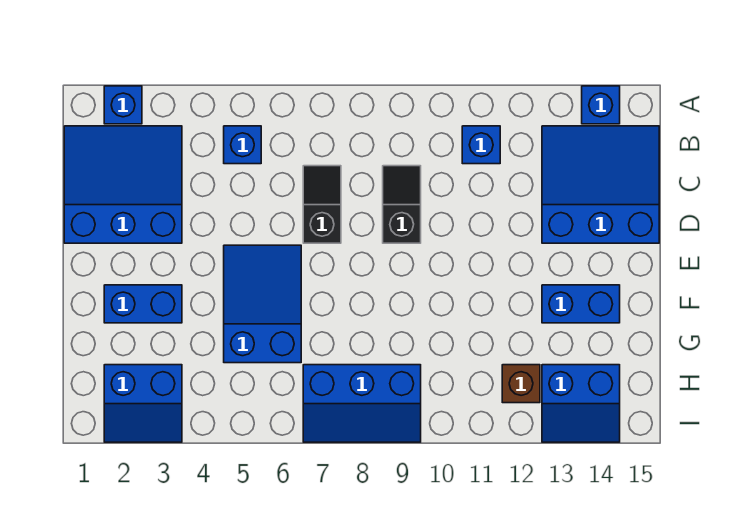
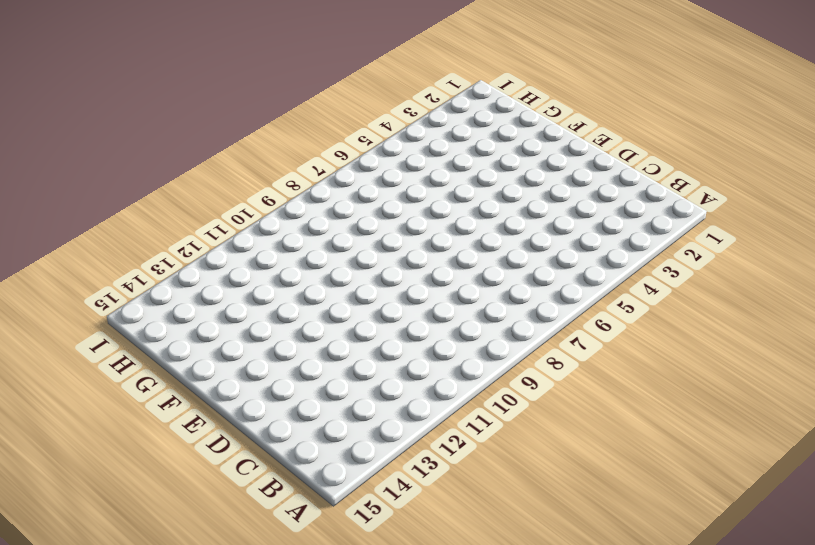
none -> blue brick A2 level 1
none -> blue brick A14 level 1
none -> blue slope B1:D3 level 1 top D

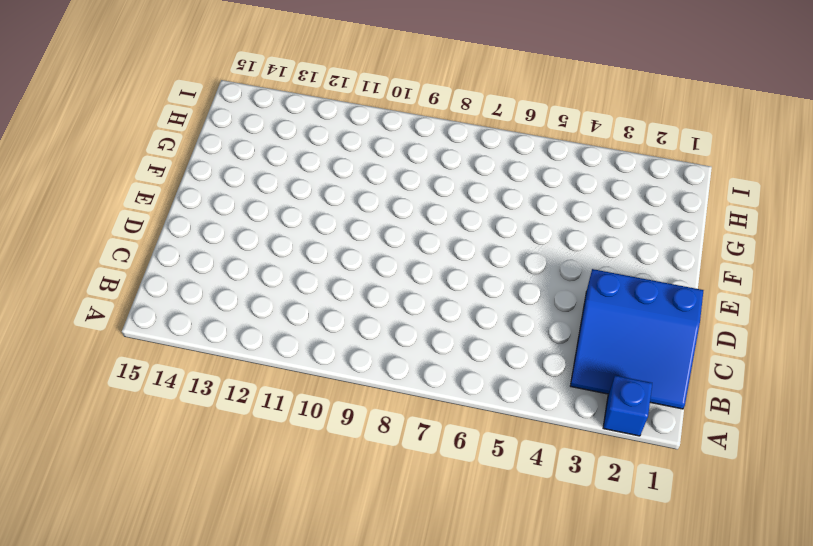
none -> blue brick A14 level 1
none -> blue brick B5 level 1
none -> blue brick B11 level 1

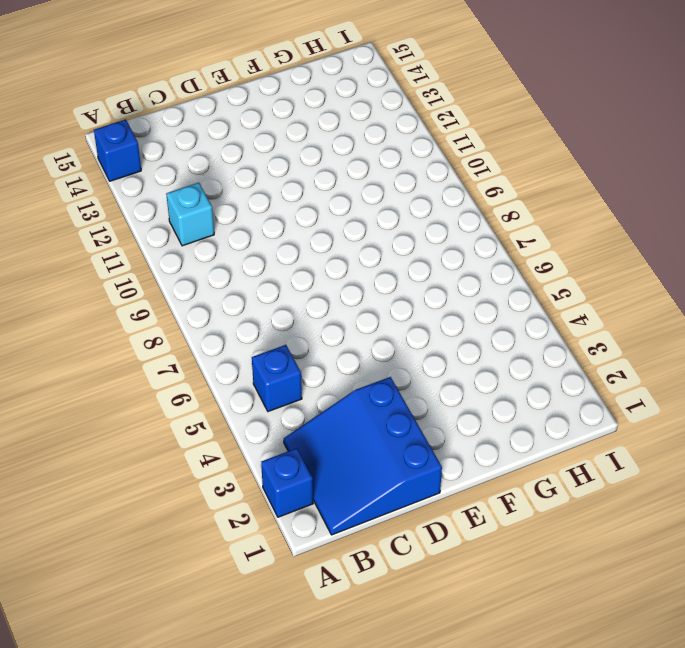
cyan brick B11 level 1 -> blue brick B11 level 1
none -> blue slope B13:D15 level 1 top D
none -> black slope C7:D7 level 1 top D
none -> black slope C9:D9 level 1 top D

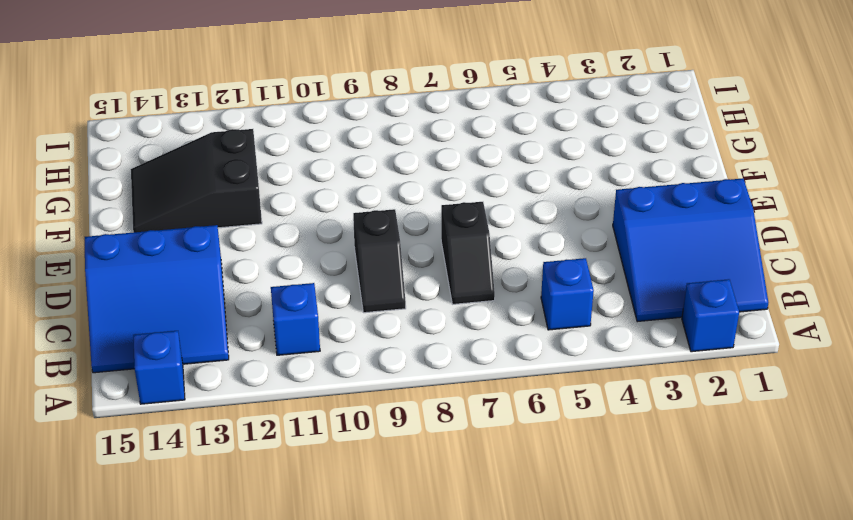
black slope F12:G14 level 1 top 12 -> blue brick F13:F14 level 1
none -> blue slope E5:G6 level 1 top G
none -> blue brick F2:F3 level 1
none -> blue slope H2:I3 level 1 top H

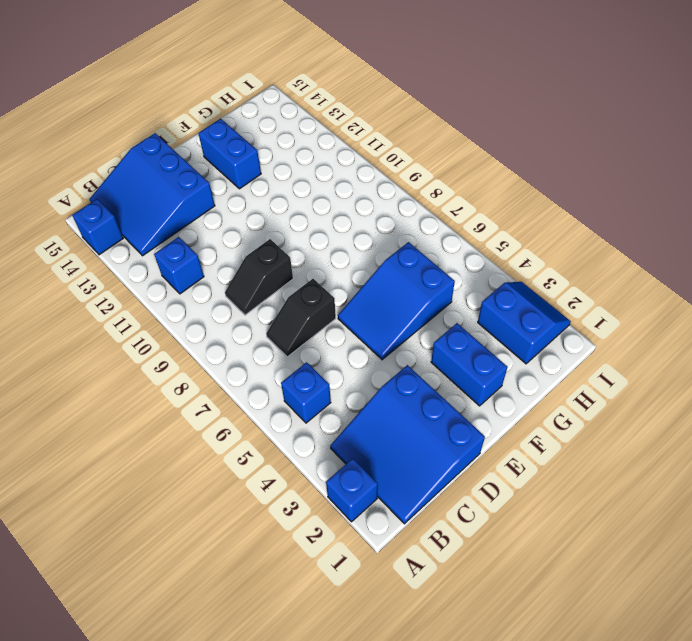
none -> blue slope H7:I9 level 1 top H
none -> brown brick H12 level 1
none -> blue slope H13:I14 level 1 top H

